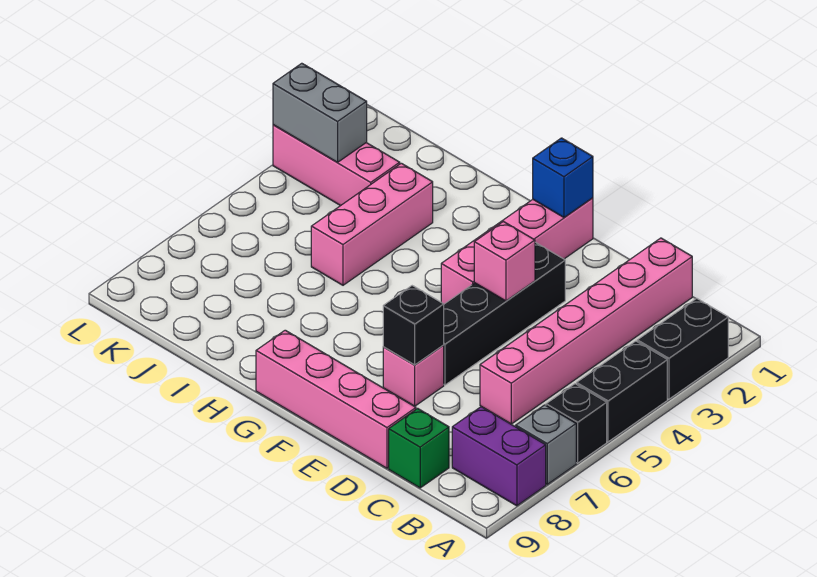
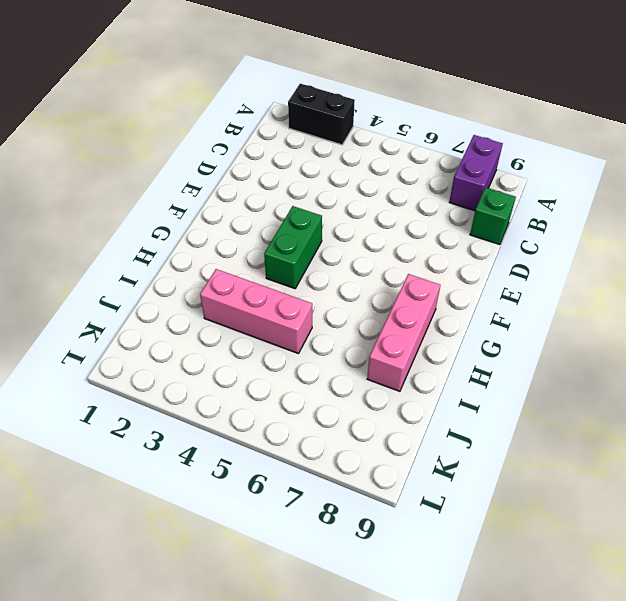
green brick F4:G4 level 1 -> pink brick F1:F4 level 1
pink brick G8:I8 level 1 -> pink brick J3:L3 level 1
none -> black brick A4:A5 level 1
none -> black brick A6 level 1
none -> grey brick A7 level 1

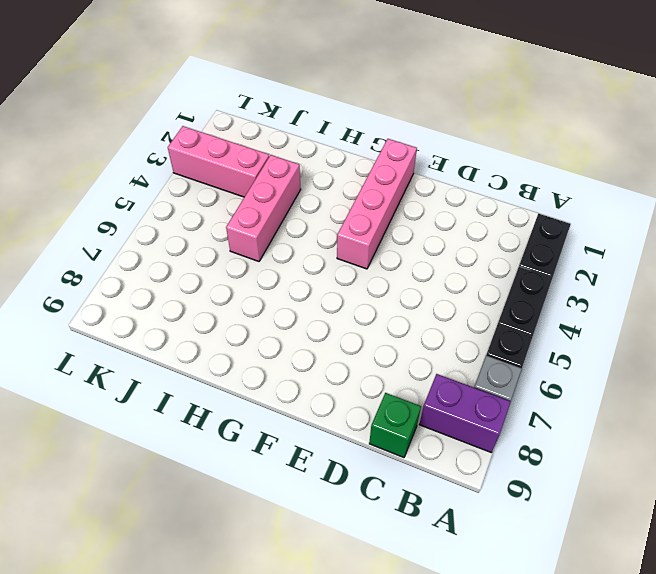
none -> pink brick C1:C6 level 1
none -> pink brick D9:G9 level 1
none -> black brick E3:E6 level 1

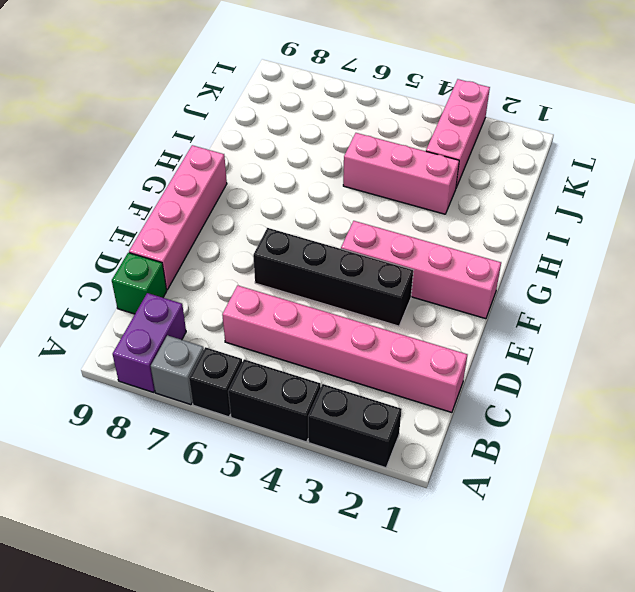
none -> pink brick E7 level 1
none -> pink brick E4 level 2
none -> black brick E7 level 2

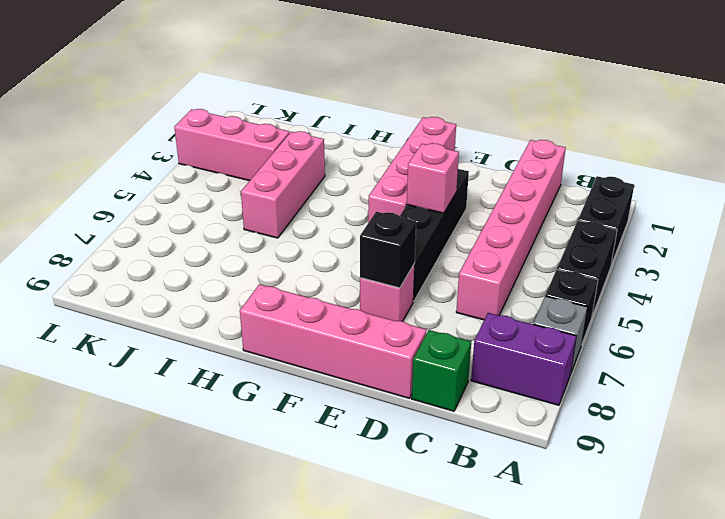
none -> blue brick F1 level 2
none -> grey brick K3:L3 level 2

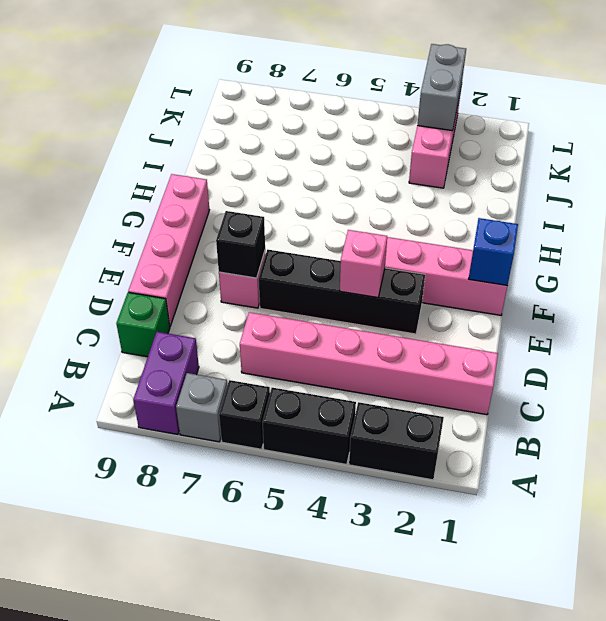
none -> pink brick I3:I5 level 1

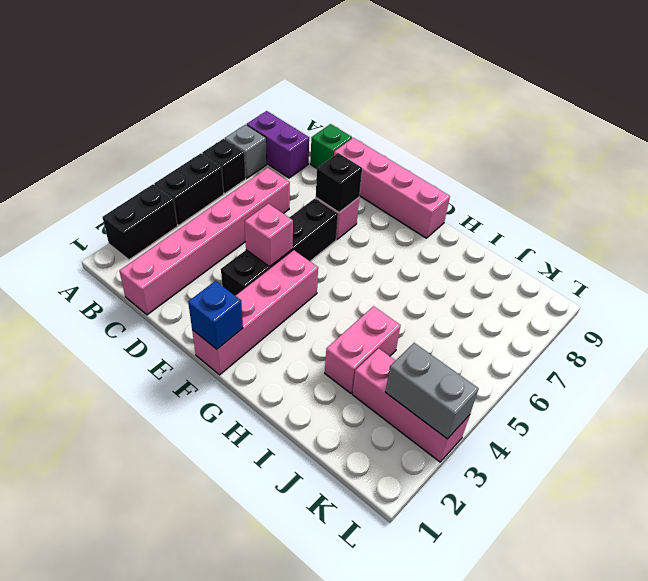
pink brick I3:I4 level 1 -> pink brick I3:I5 level 1

